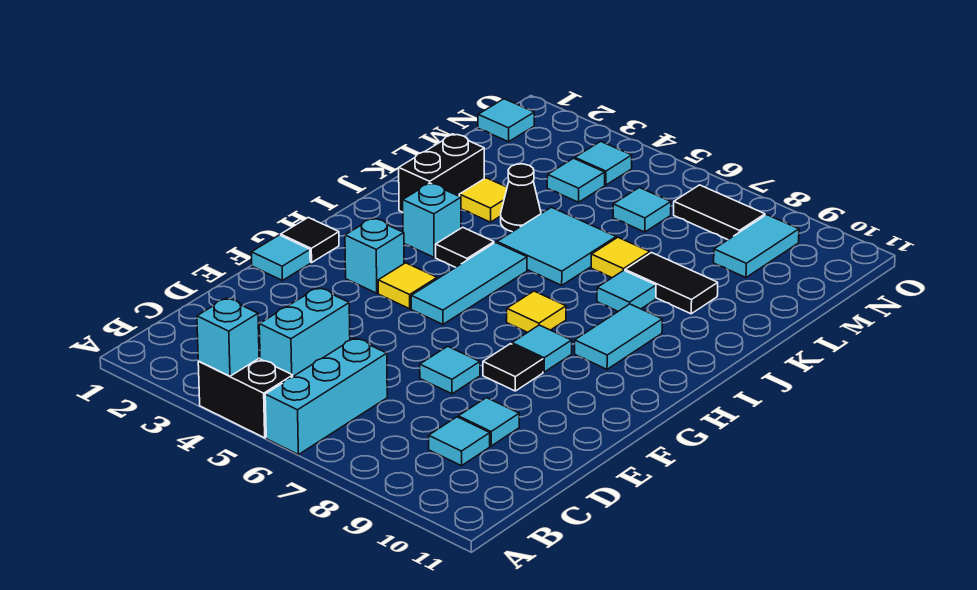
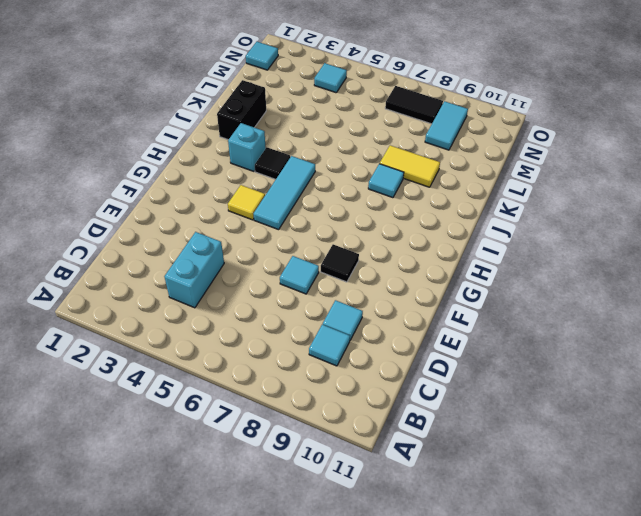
yellow tile K8:K9 level 1 -> black tile K8:K9 level 1
none -> black brick A4:A5 level 1
none -> cyan brick A6:C6 level 1
none -> cyan tile F1 level 1
none -> black tile G1 level 1

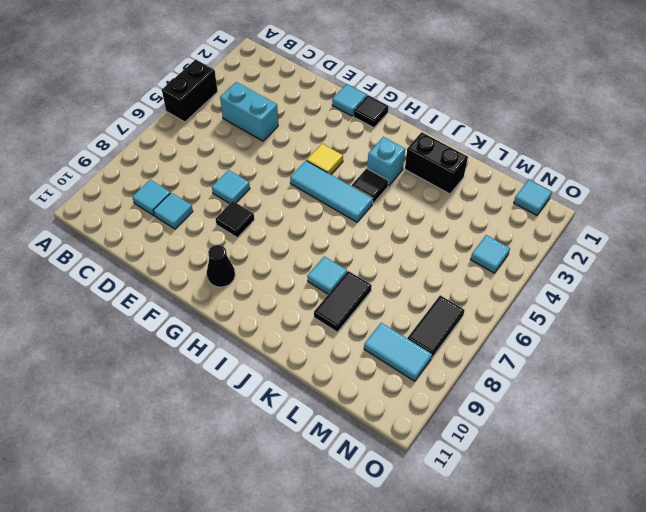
black cone G10 level 1 -> black cone K4 level 1
none -> cyan brick A6:C6 level 1
none -> cyan brick G3 level 1
none -> cyan tile G8 level 1
none -> yellow tile H7 level 1

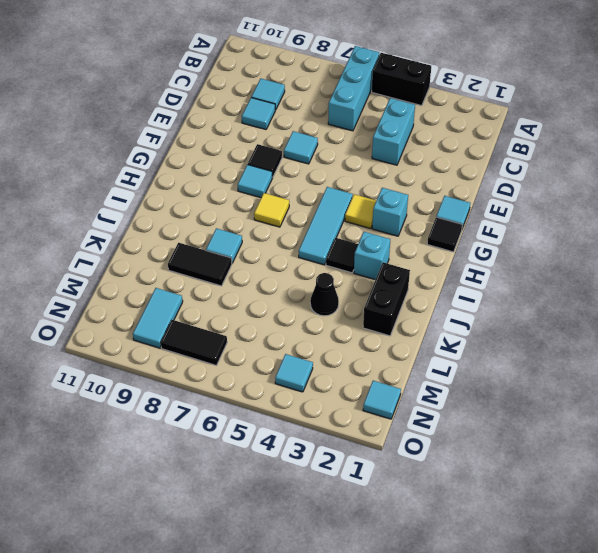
none -> cyan tile H9:I9 level 1
none -> cyan tile J5:K6 level 1
none -> yellow tile K3 level 1
none -> yellow tile K7 level 1

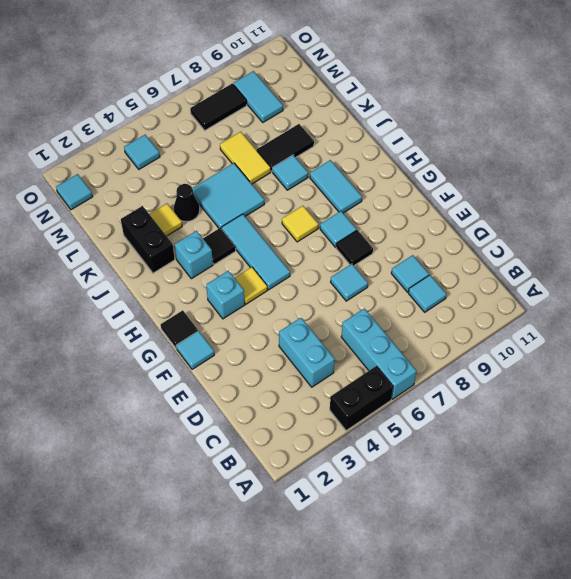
yellow tile K7:L7 level 1 -> yellow tile K7 level 1
none -> cyan tile M4 level 1
none -> cyan tile M6 level 1
none -> cyan brick A4 level 2

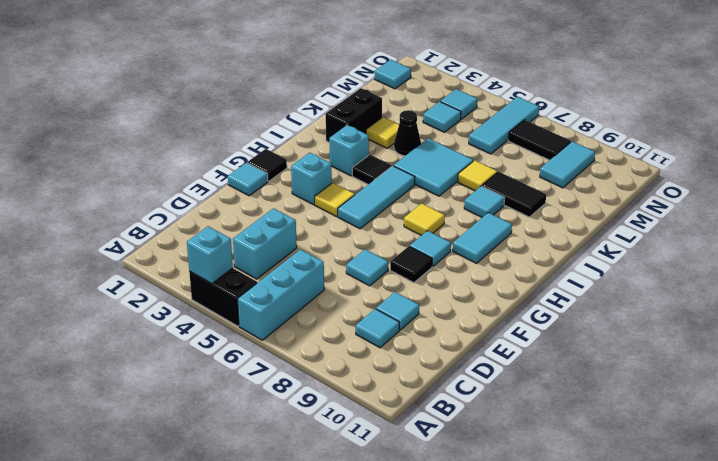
cyan tile M6:O6 level 1 -> cyan tile M6 level 1

